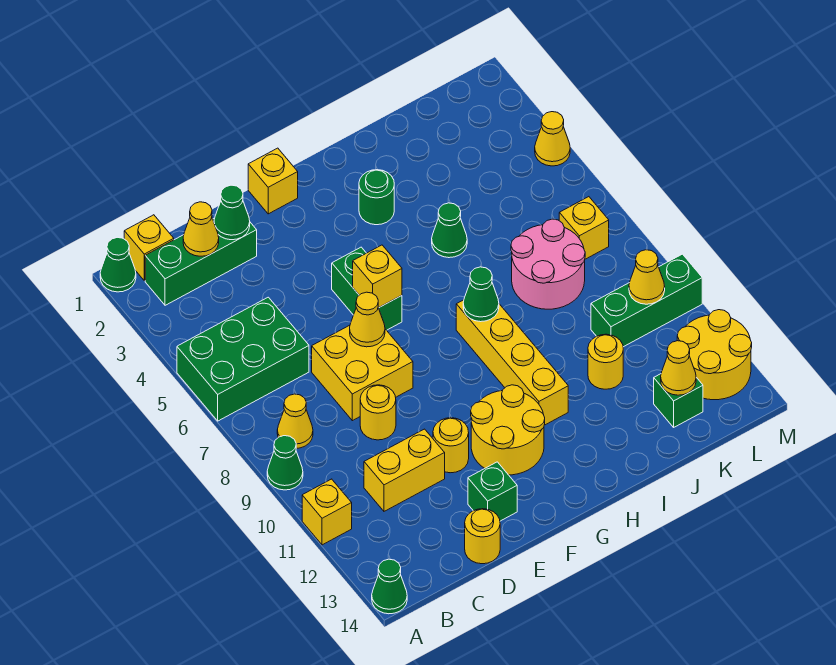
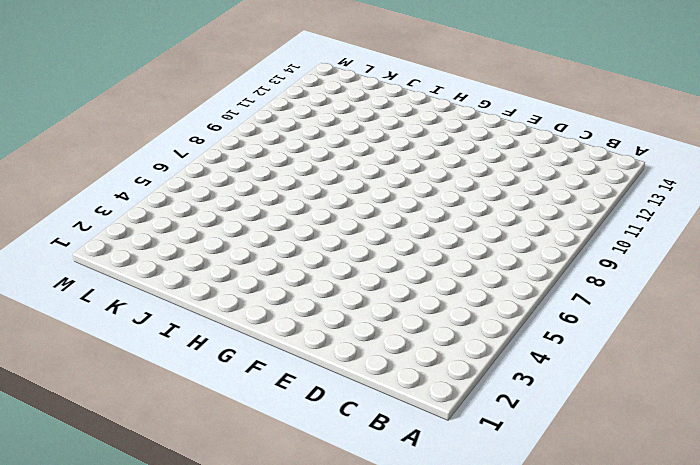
none -> green cone A1 level 1
none -> green brick A5:C6 level 1
none -> green cone A9 level 1
none -> yellow brick A11 level 1

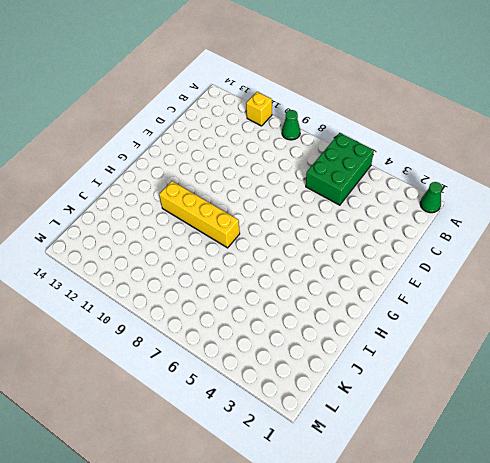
none -> green cone A14 level 1
none -> yellow brick B1 level 1
none -> green brick B2:D2 level 1
none -> yellow cone B8 level 1

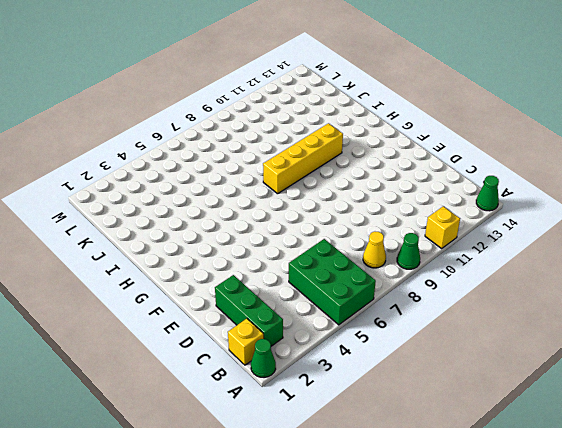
none -> yellow brick C11:D11 level 1
none -> yellow brick D7:E8 level 1
none -> yellow round brick D9 level 1
none -> yellow round brick D14 level 1

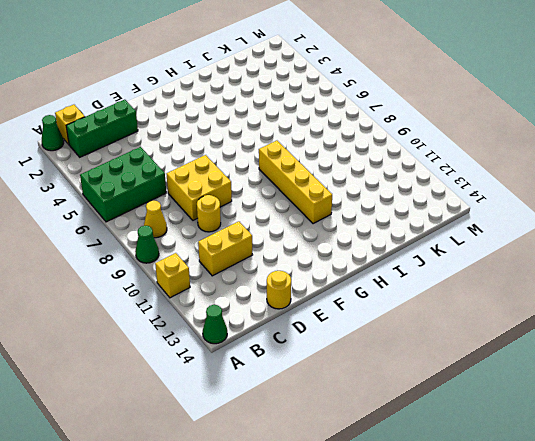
none -> yellow round brick E11 level 1
none -> green brick E13 level 1
none -> yellow brick F1 level 1
none -> green brick F5:F6 level 1

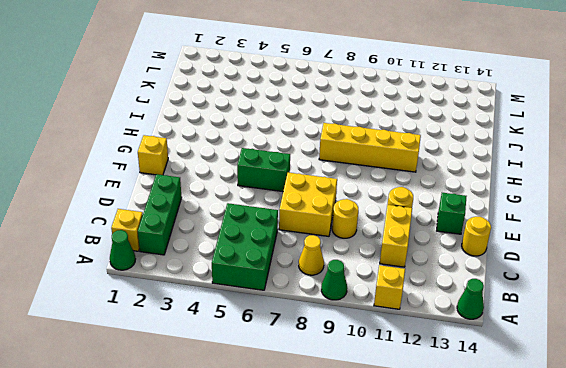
none -> yellow round brick F11:G12 level 1
none -> green round brick H3 level 1
none -> green cone I5 level 1
none -> pink round brick J7:K8 level 1

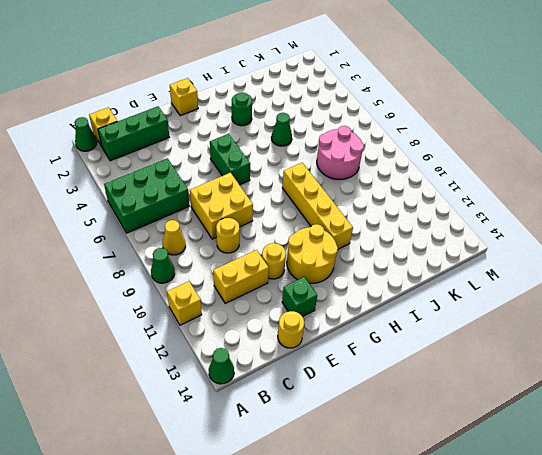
none -> yellow round brick J11 level 1
none -> green brick K10:M10 level 1
none -> green brick K13 level 1
none -> yellow brick L7 level 1

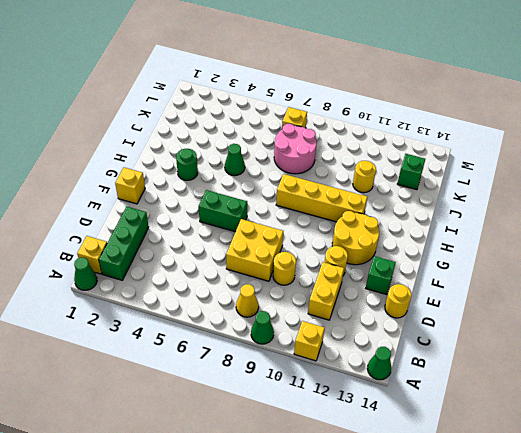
none -> green brick A5:C6 level 1
none -> green brick K10:M10 level 1
none -> yellow round brick L12:M13 level 1
none -> yellow cone M4 level 1

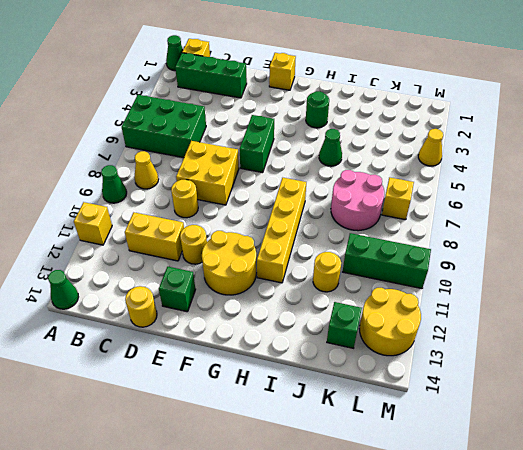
none -> yellow cone C2 level 2
none -> green cone D2 level 2
none -> yellow cone E7 level 2
none -> yellow brick F6 level 2

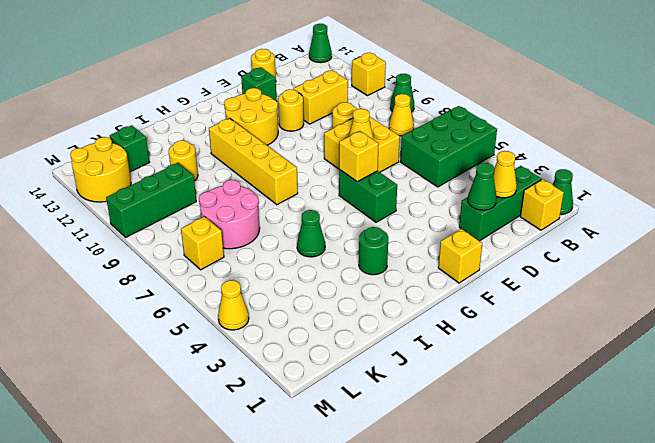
none -> green cone H8 level 2
none -> yellow cone K13 level 2
none -> yellow cone L10 level 2

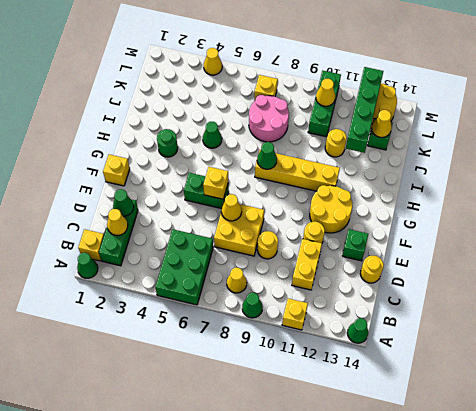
green brick J12:M12 level 2 -> none

